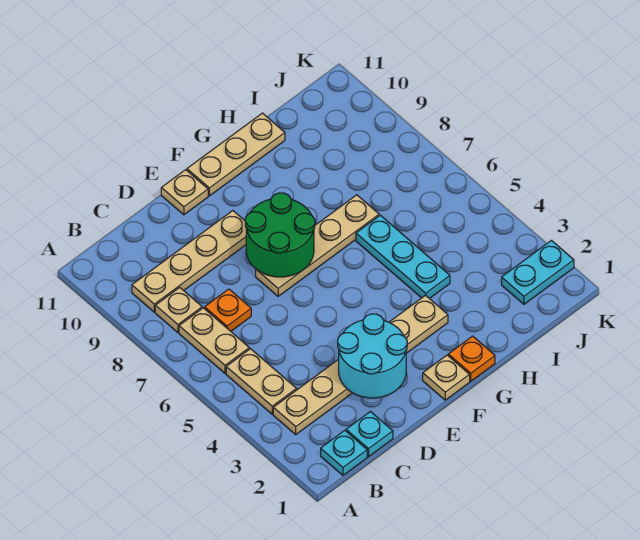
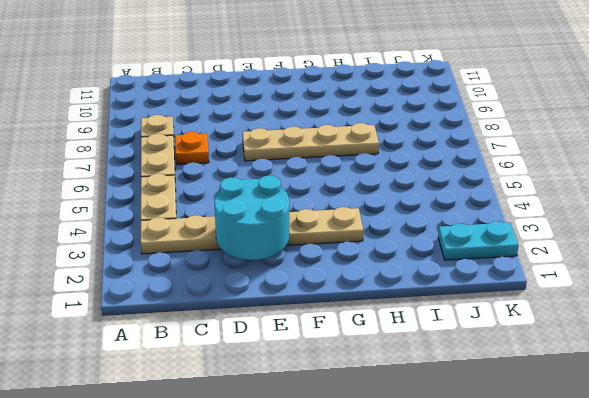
none -> cyan plate B1 level 1
none -> tan plate B9:E9 level 1
none -> cyan plate C1 level 1

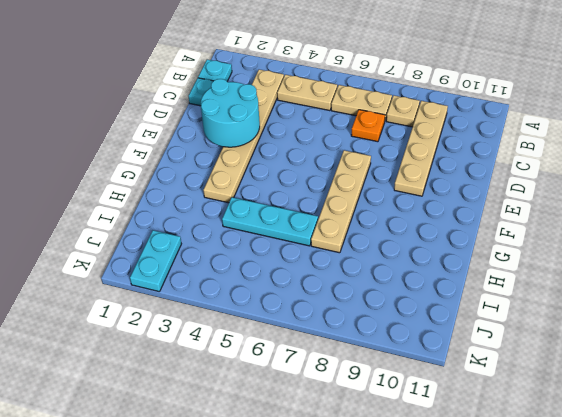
none -> tan plate E11 level 1
none -> tan plate F1 level 1
none -> tan plate F11:H11 level 1

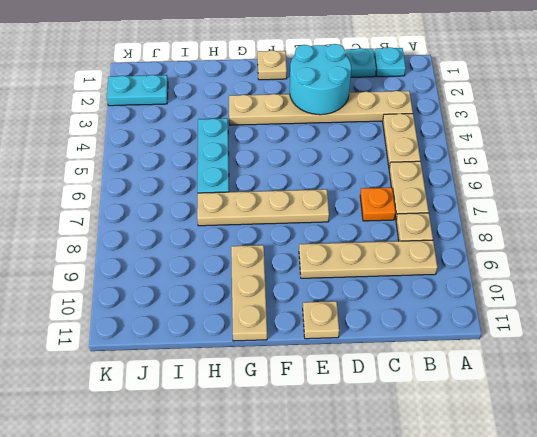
tan plate G9:G11 level 1 -> tan plate F11:H11 level 1
none -> orange plate G1 level 1
none -> green round brick E7:F8 level 2

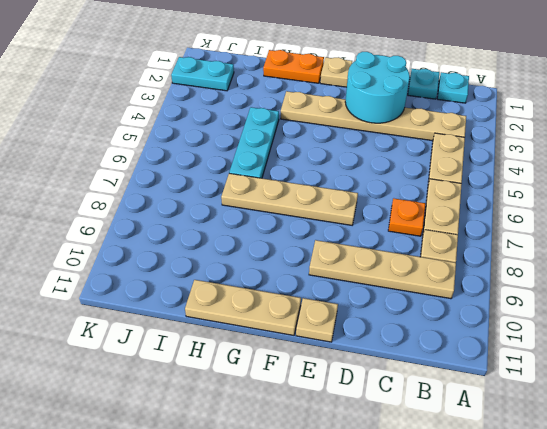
orange plate G1:H1 level 1 -> orange plate G1 level 1
none -> green round brick E7:F8 level 2

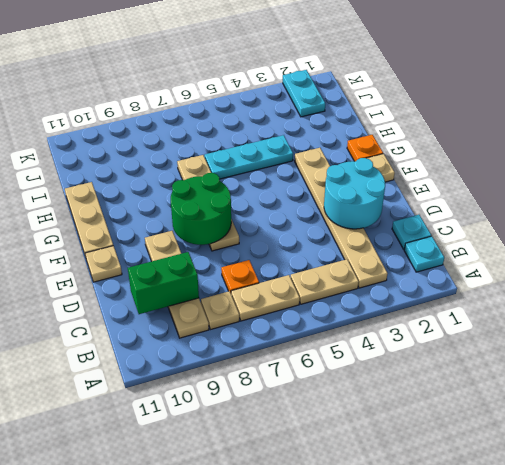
green brick C9:C10 level 2 -> none

